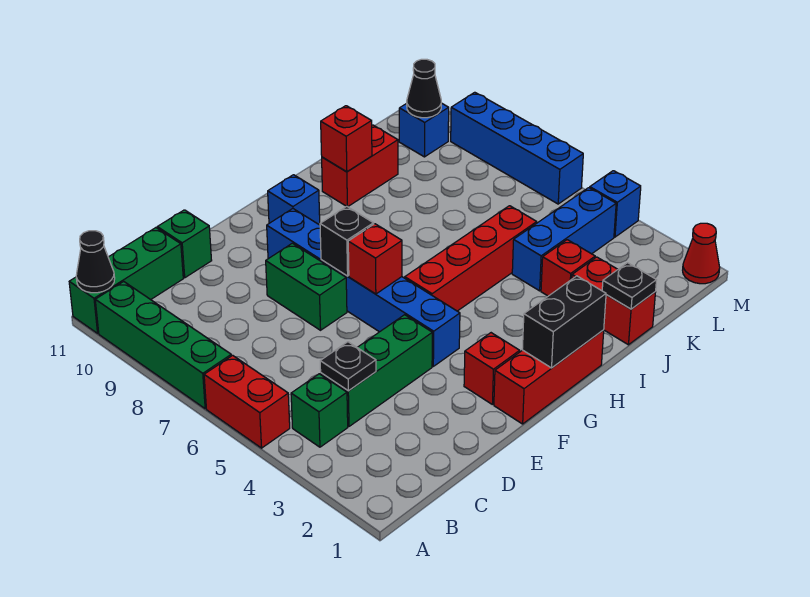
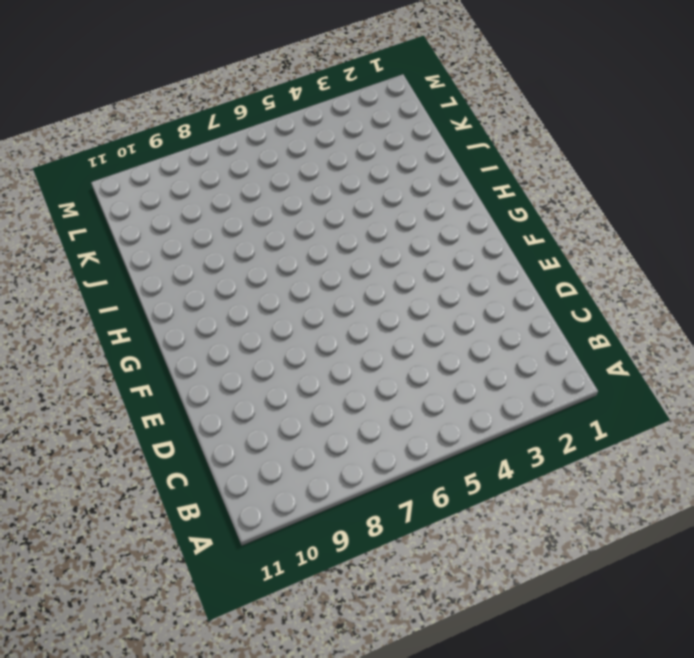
none -> red brick A5:A6 level 1
none -> green brick A7:A10 level 1
none -> green brick A11:C11 level 1

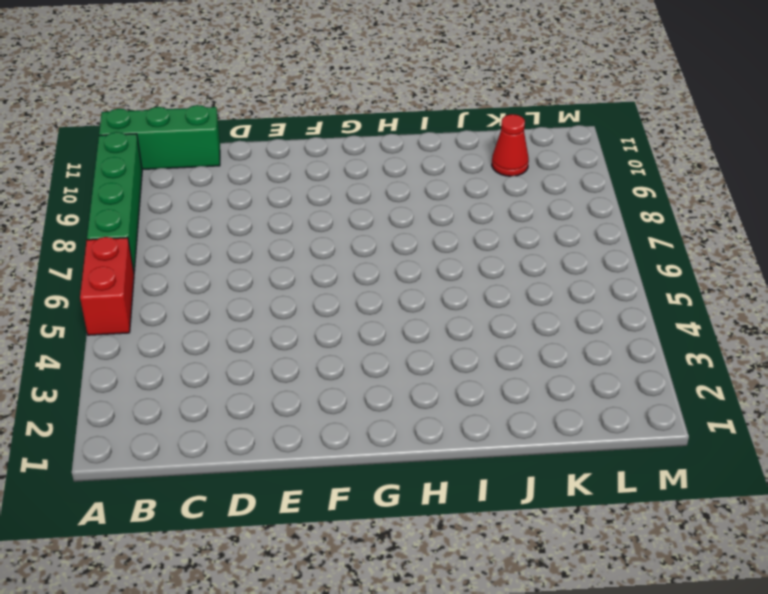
red cone K10 level 1 -> red cone M1 level 1
none -> green brick B4 level 1
none -> green brick C4:E4 level 1
none -> green brick D11 level 1

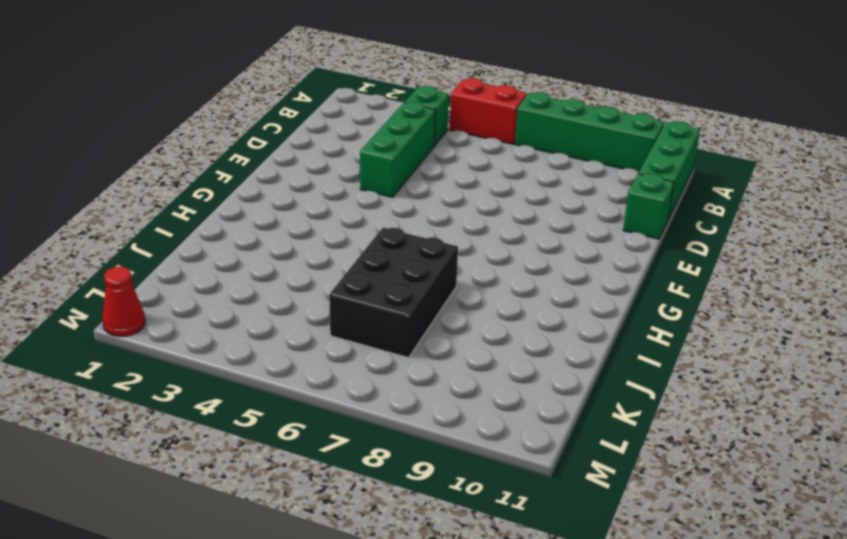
black brick I6:K7 level 1 -> none
none -> green brick E7:E8 level 1
none -> red brick F1:H1 level 1
none -> red brick F2 level 1

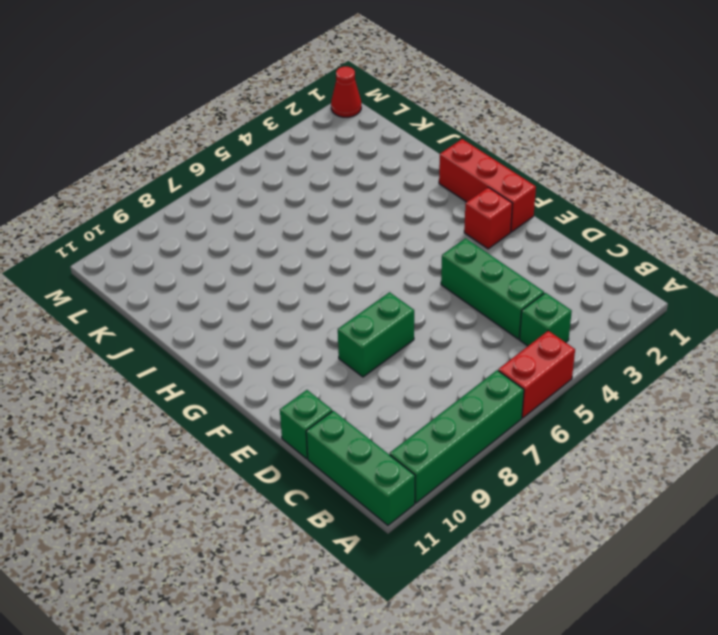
none -> blue brick F4:F9 level 1
none -> red brick G5:J5 level 1
none -> blue brick G10 level 1

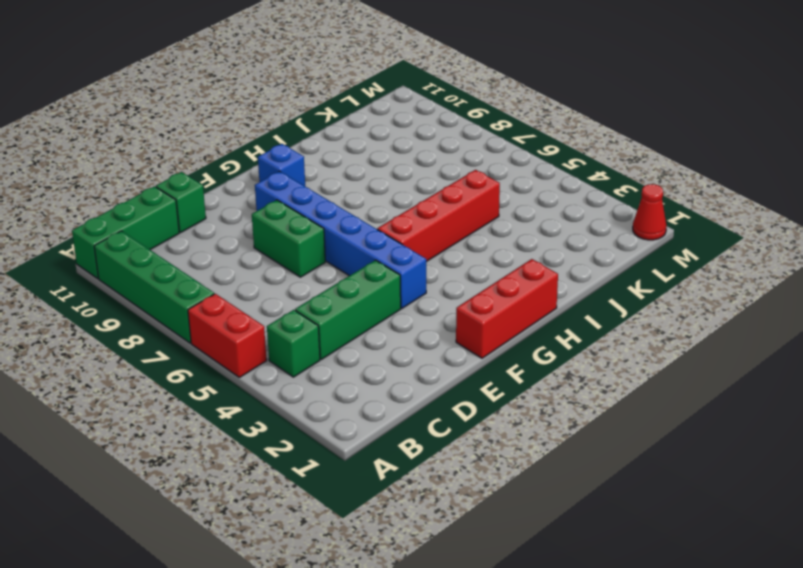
none -> red brick F2 level 1
none -> red brick I10:J10 level 1
none -> red brick J1:J2 level 1

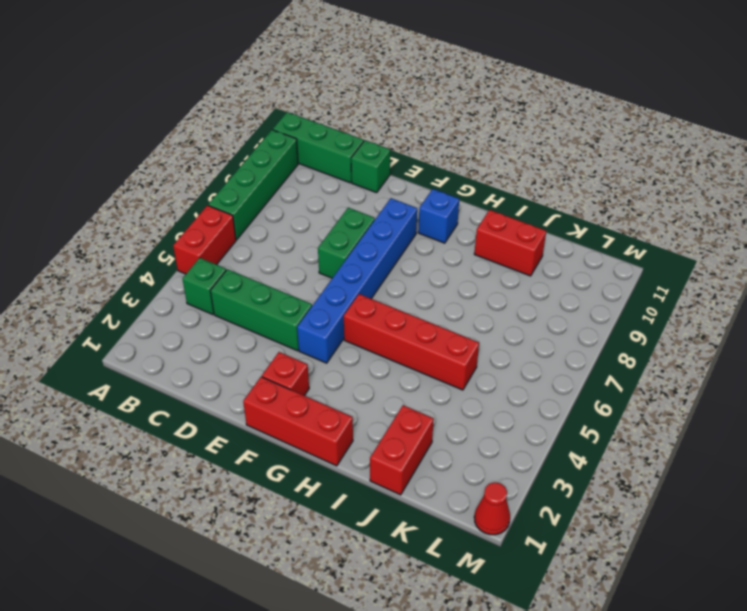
none -> red brick J3 level 1
none -> blue brick J4:L4 level 1
none -> blue brick L10 level 1

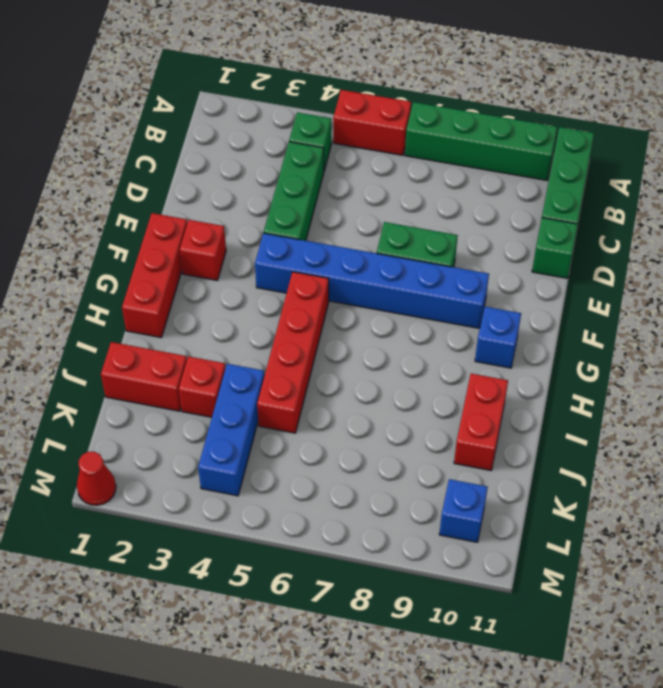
none -> blue brick M4 level 1
none -> blue brick M6:M9 level 1
none -> black cone A11 level 2

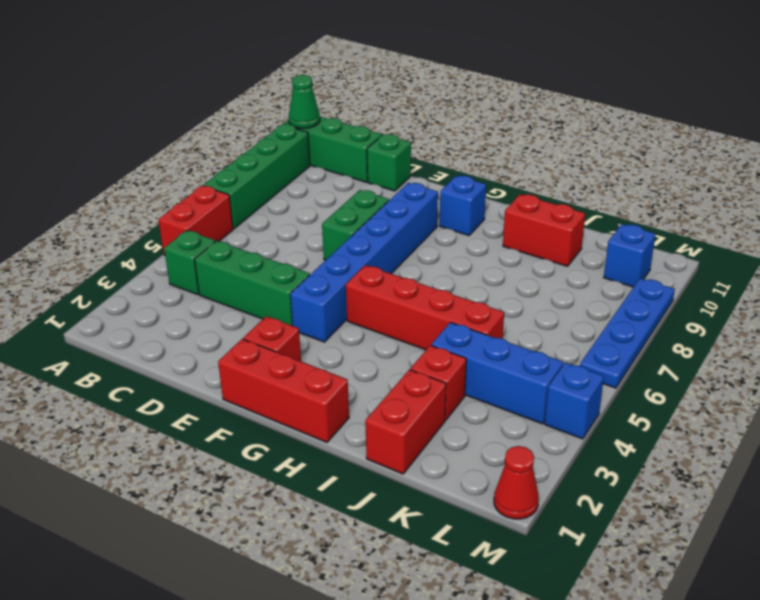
green cone A11 level 2 -> black cone A11 level 2
blue plate M6:M9 level 1 -> blue brick M6:M9 level 1
none -> black plate C4 level 2
none -> red brick F6 level 2
none -> black brick F7 level 2

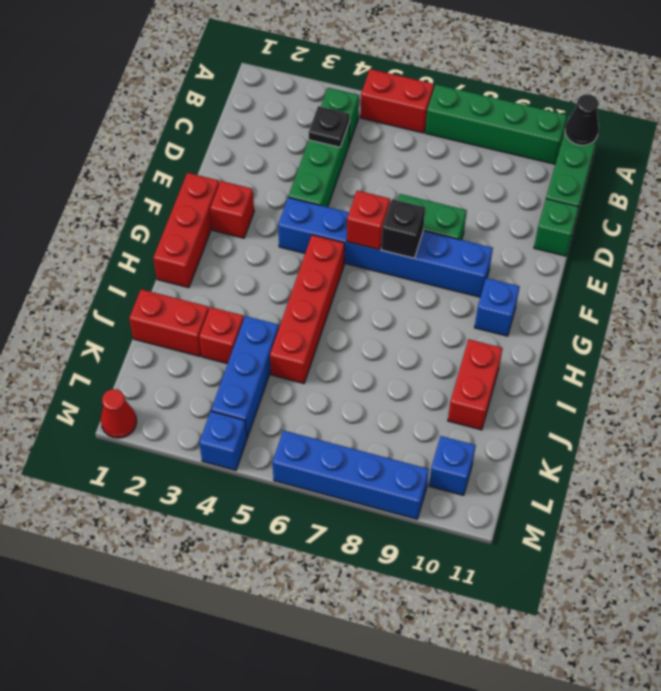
none -> black brick G1:H1 level 2
none -> red brick I10 level 2
none -> black plate J1 level 2

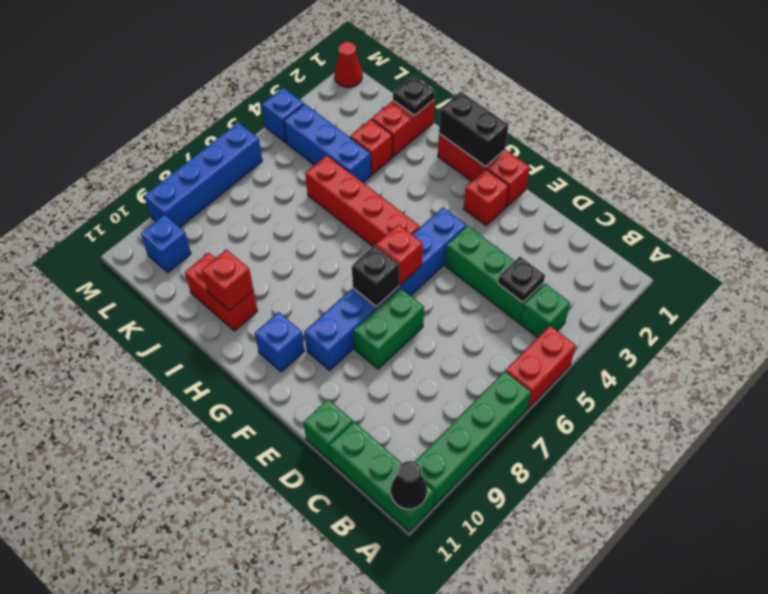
none -> black cone L10 level 2

